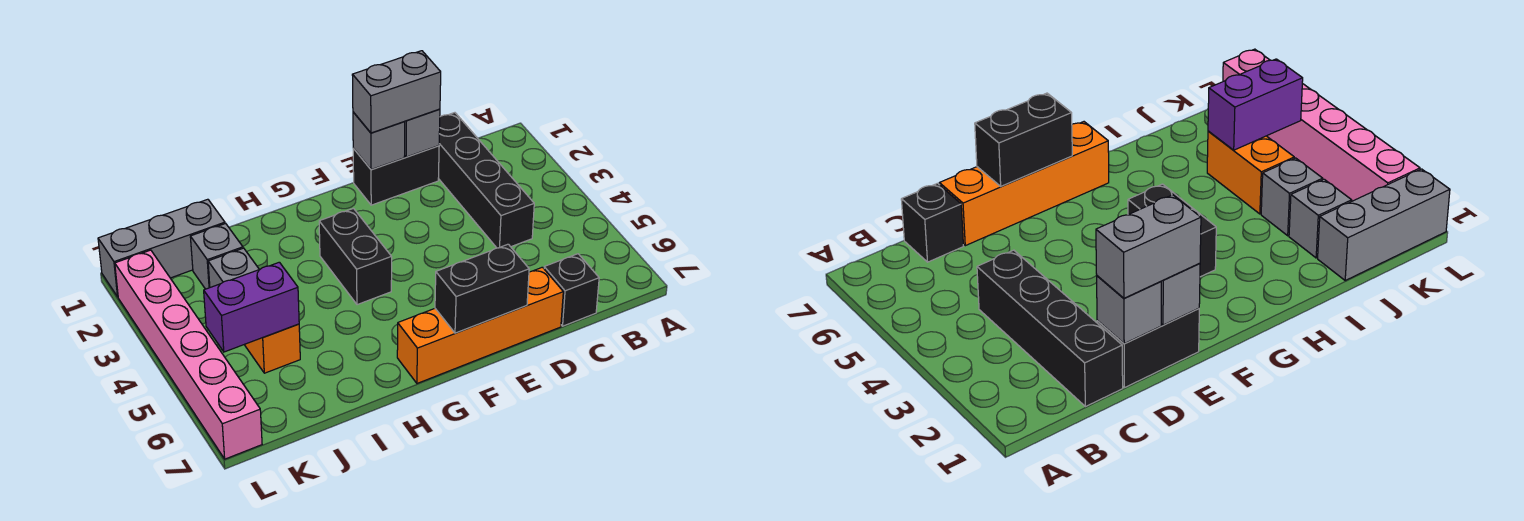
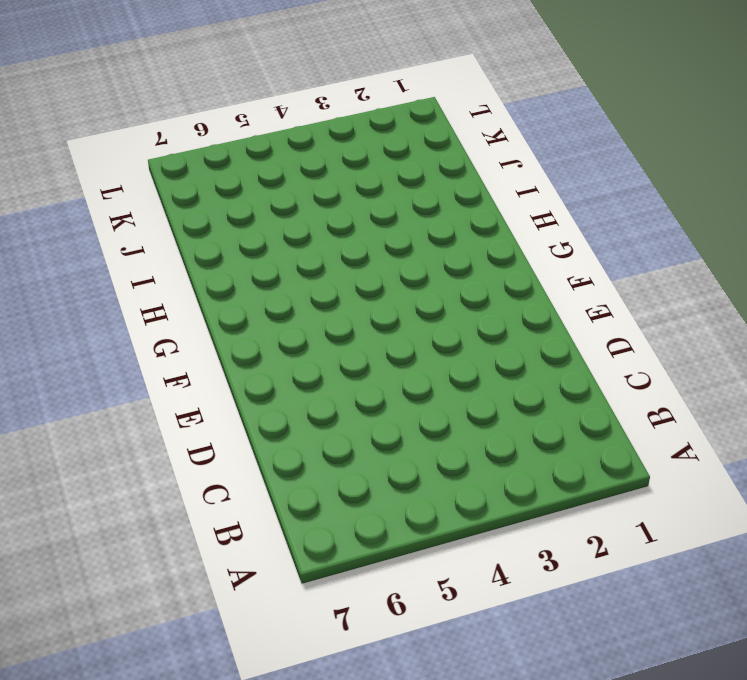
none -> black brick C1:C4 level 1
none -> black brick C7 level 1
none -> black brick D1:E1 level 1

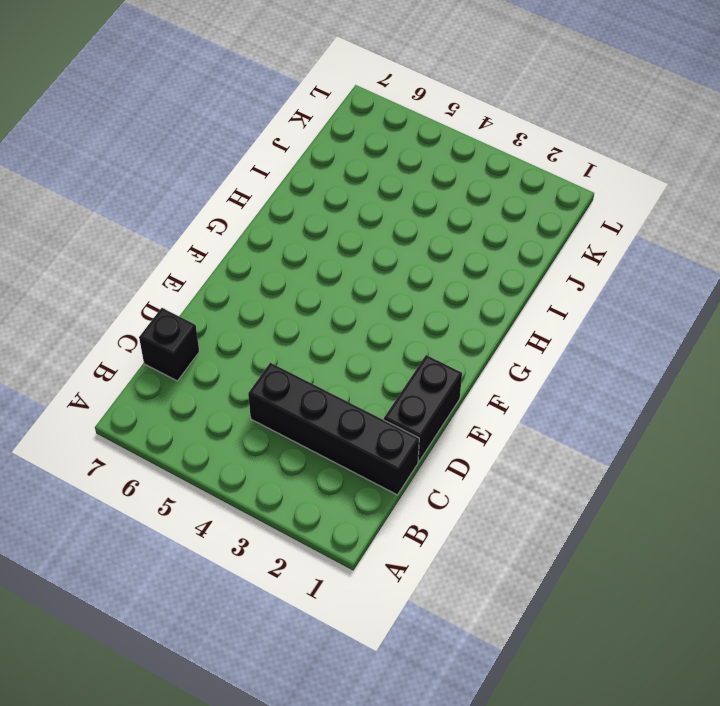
none -> orange brick D7:G7 level 1
none -> black brick G3:G4 level 1
none -> grey brick J1:L1 level 1

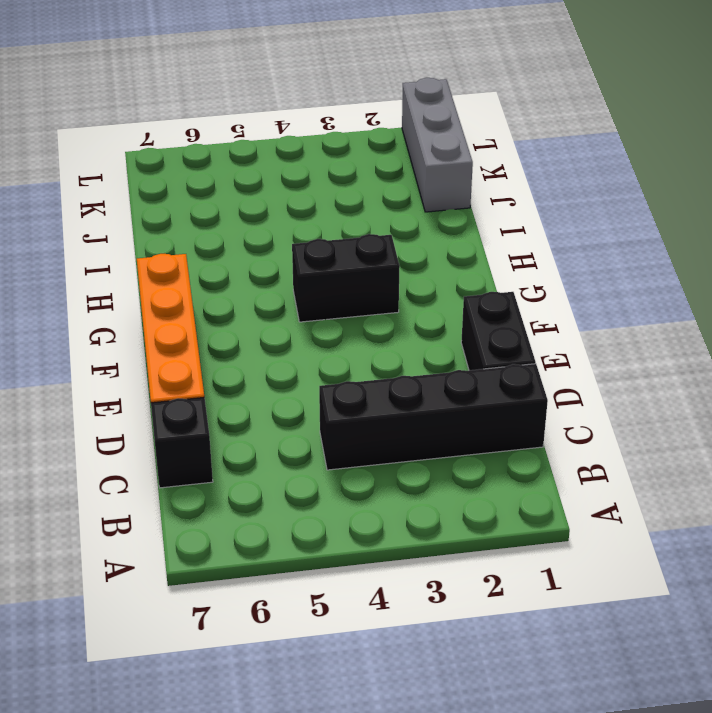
none -> grey brick J2 level 1
none -> grey brick J3 level 1
none -> orange brick J4:J5 level 1

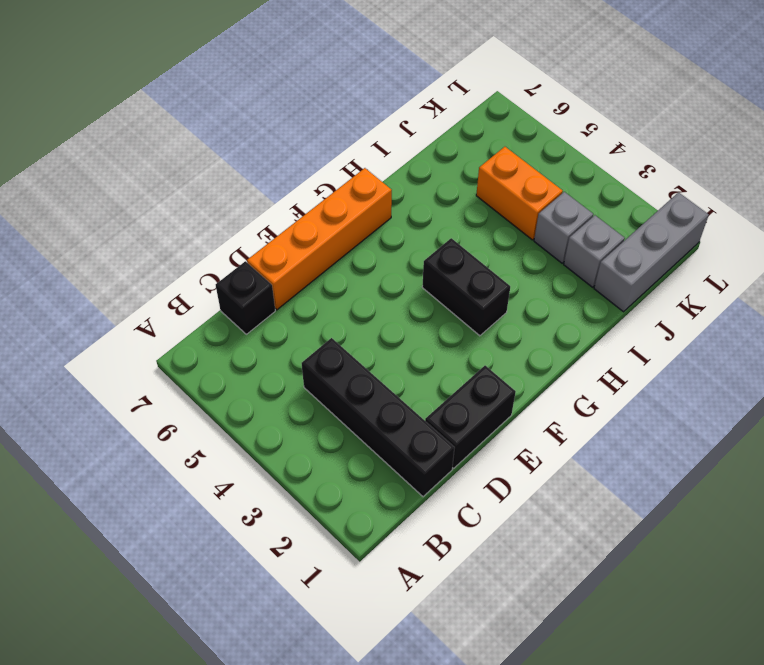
none -> pink brick L2:L7 level 1
none -> grey brick D1 level 2
none -> grey brick E1 level 2

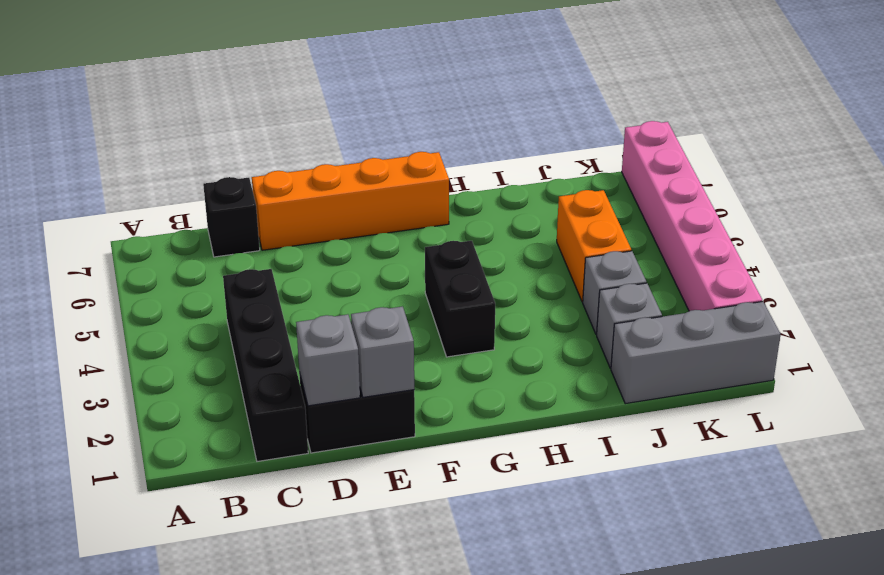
none -> black brick E7:F7 level 2
none -> purple brick J5:K5 level 2
none -> grey brick D1:E1 level 3

